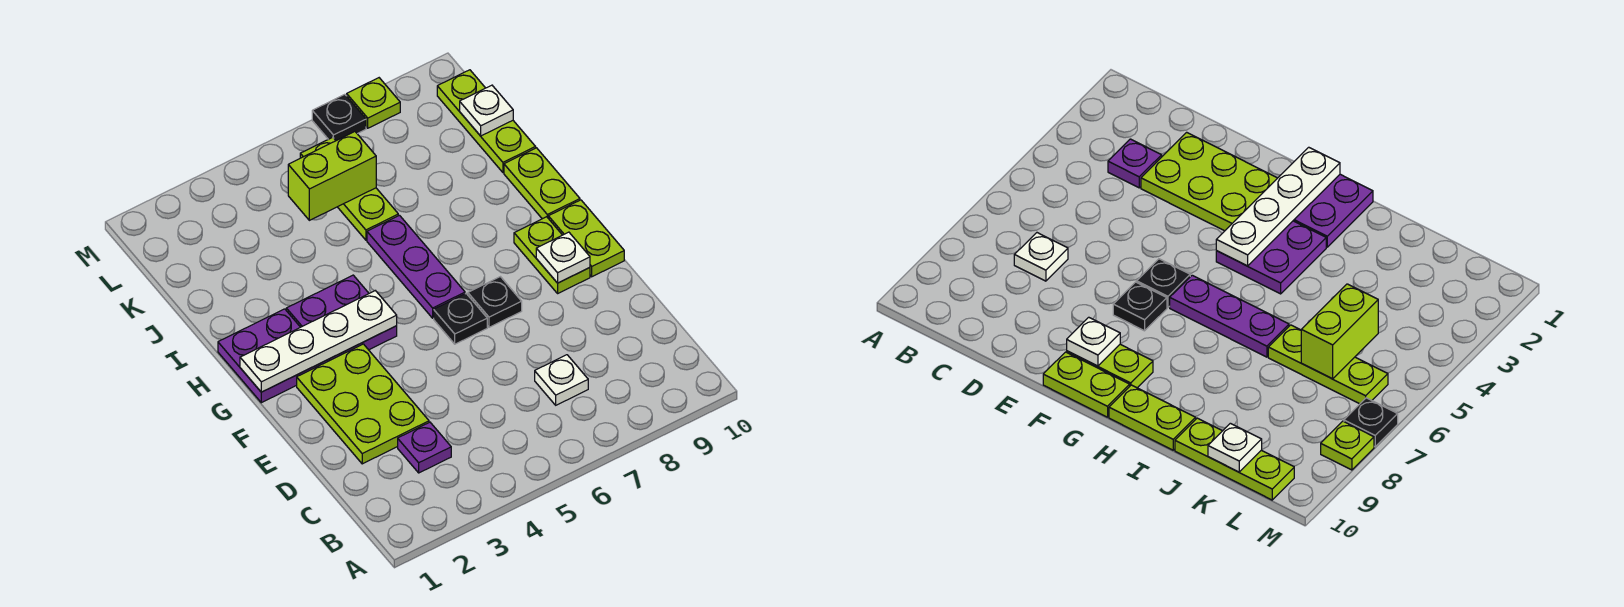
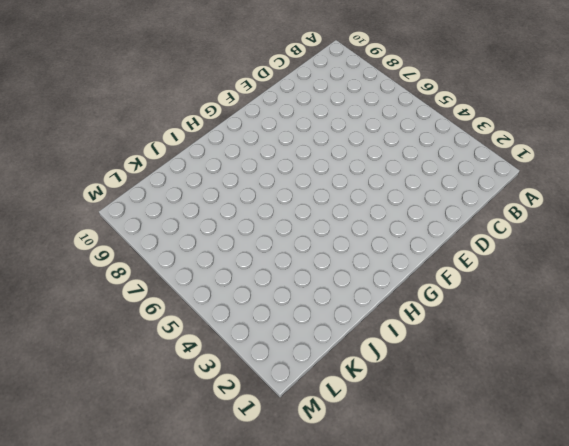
none -> purple plate C3 level 1
none -> white plate C7 level 1
none -> lime plate D2:F3 level 1

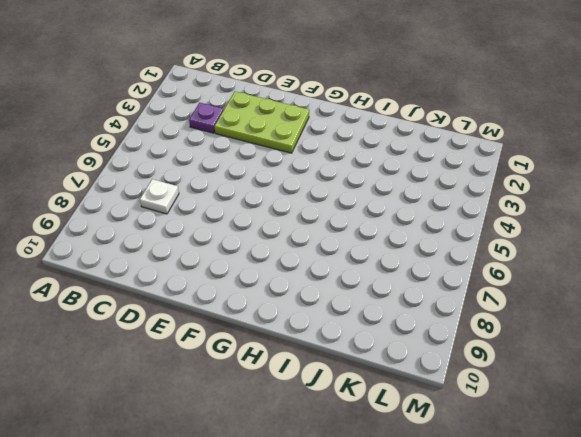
none -> black plate F6 level 1
none -> black plate F7 level 1
none -> lime plate F9:G9 level 1

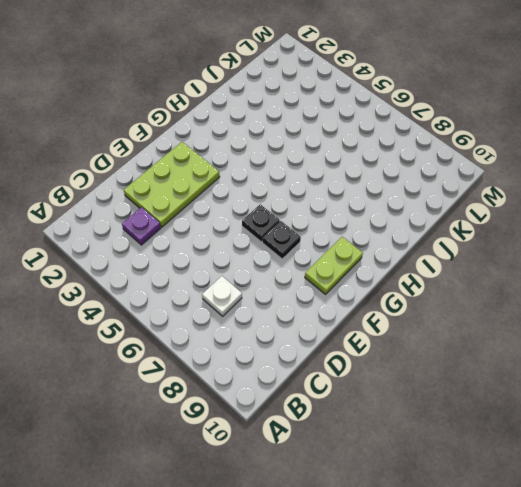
none -> lime plate F10:G10 level 1
none -> purple plate G1:H2 level 1
none -> purple plate G3:H4 level 1

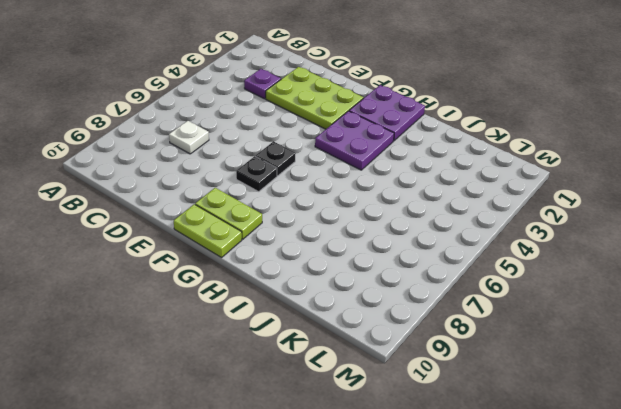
none -> purple plate G6:I6 level 1
none -> lime plate H10:I10 level 1
none -> lime plate J6:L6 level 1

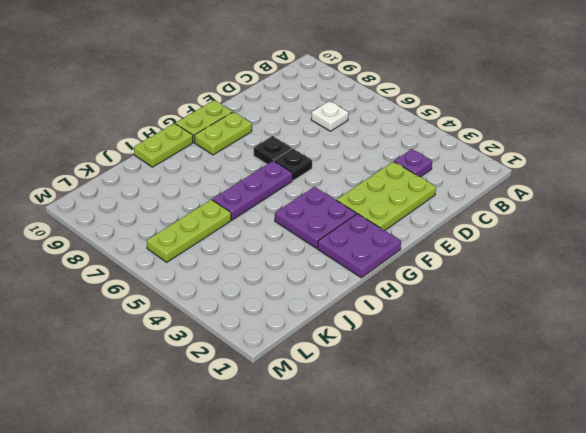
none -> lime plate J10:L10 level 1
none -> black plate M7 level 1
none -> lime plate M8 level 1

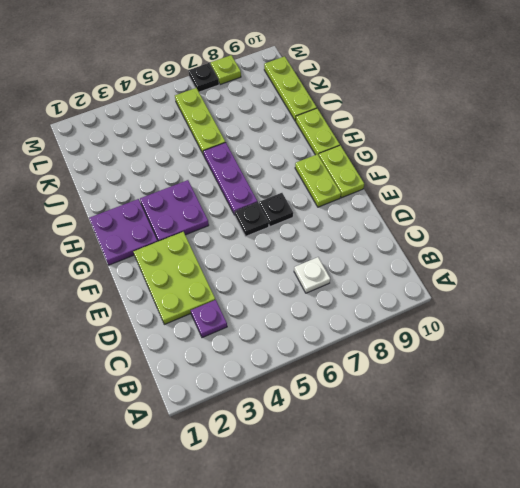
none -> white plate F9 level 2
none -> white plate G1:G4 level 2
none -> lime brick K5:K6 level 2

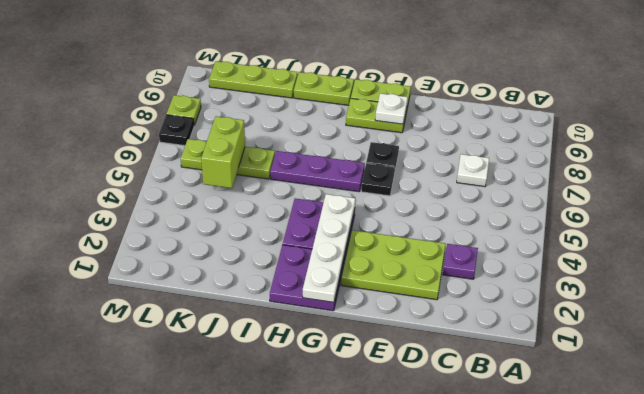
none -> white plate K10 level 2

